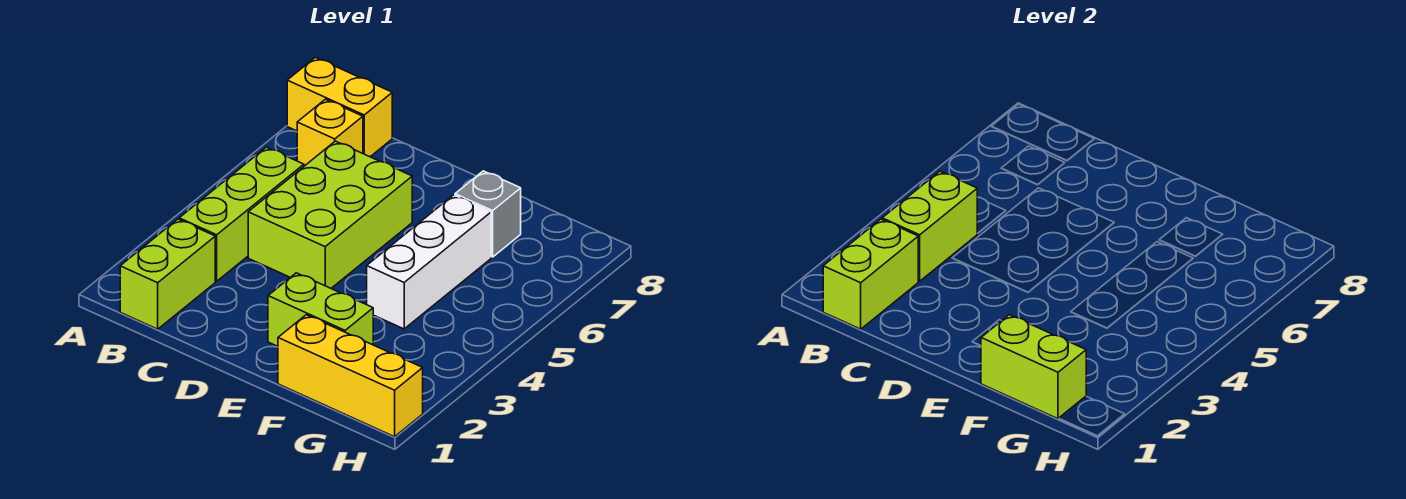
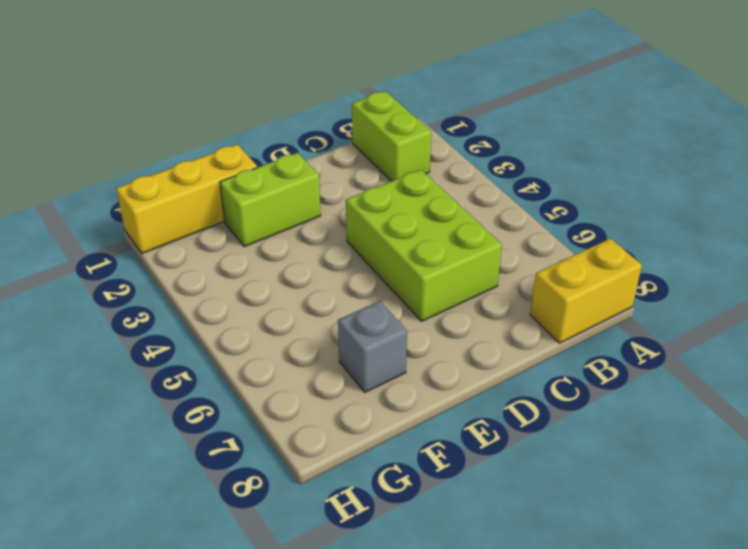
none -> lime brick B3:B5 level 1
none -> yellow brick B7 level 1
none -> white brick F4:F6 level 1

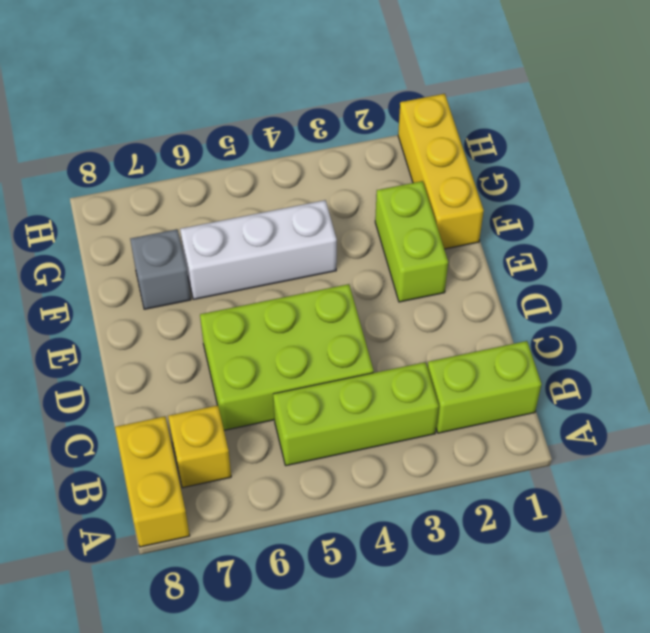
none -> lime brick B1:B2 level 2
none -> lime brick B3:B4 level 2
none -> lime brick F1:G1 level 2

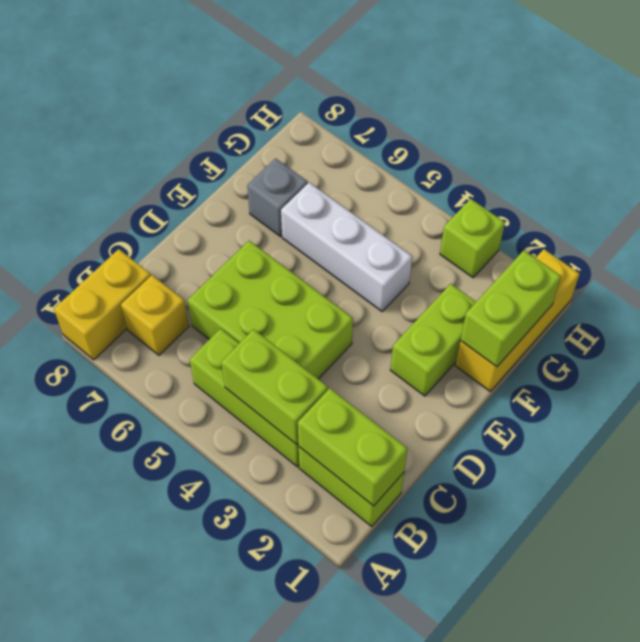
lime brick H3 level 1 -> none

